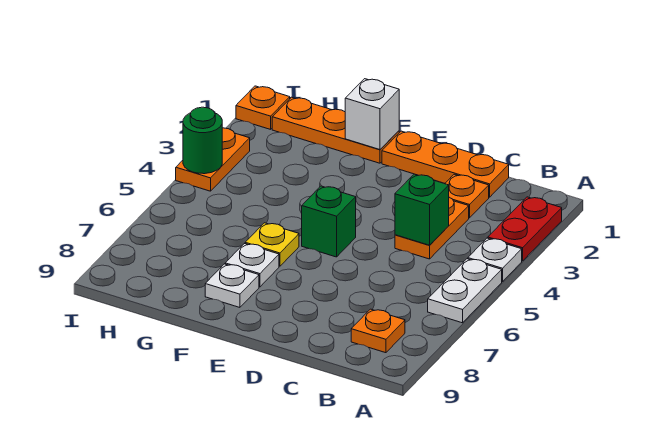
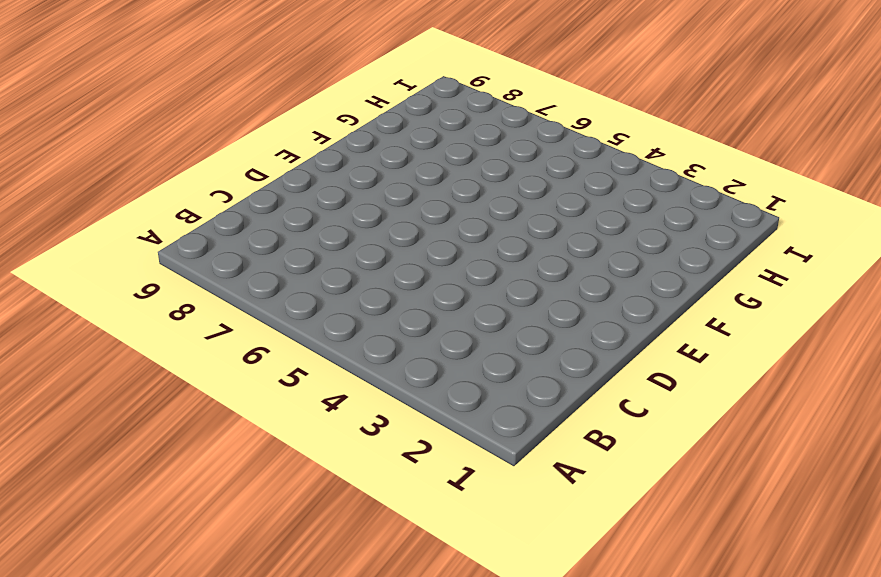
none -> red plate A2:A3 level 1
none -> white plate A4 level 1
none -> white plate A5:A6 level 1

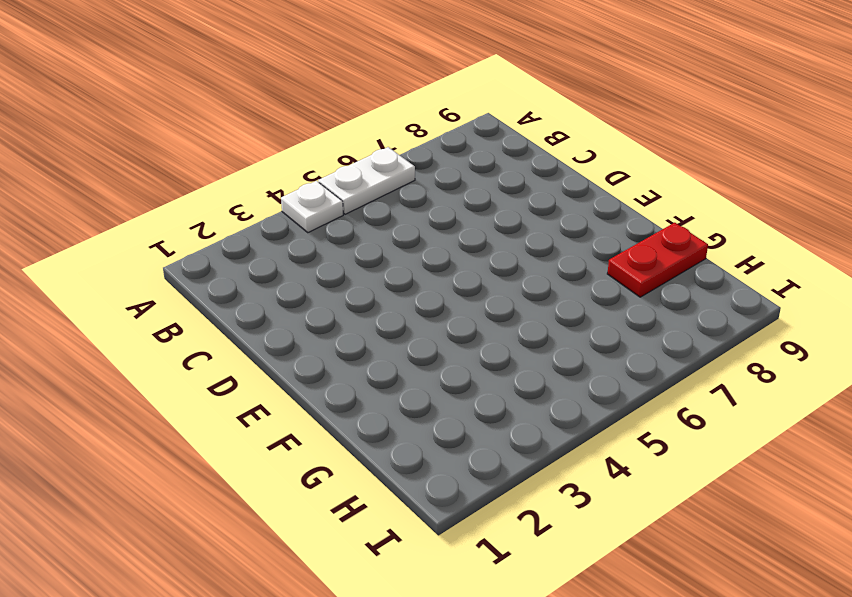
red plate G8:G9 level 1 -> red plate A2:A3 level 1
none -> orange plate B8 level 1
none -> orange plate C1:E1 level 1
none -> orange plate C2 level 1

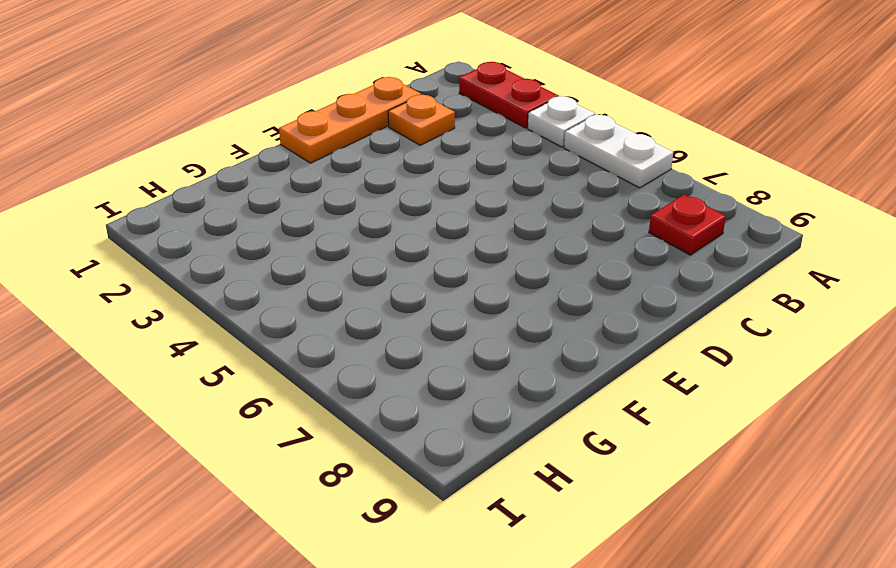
red plate B8 level 1 -> orange plate B8 level 1
none -> orange plate C3:C4 level 1
none -> green brick E5 level 1
none -> orange plate F1:H1 level 1

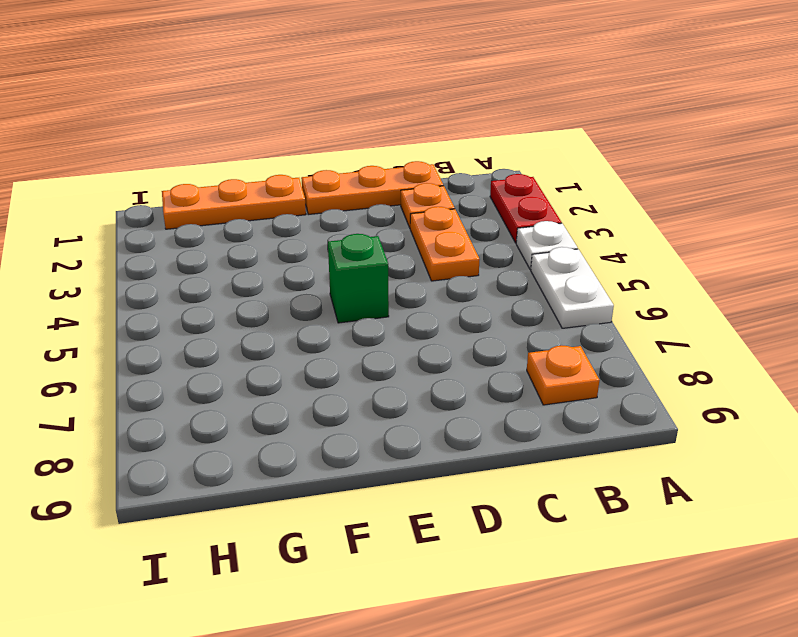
none -> yellow plate F6 level 1
none -> white plate F7 level 1
none -> white plate F8 level 1

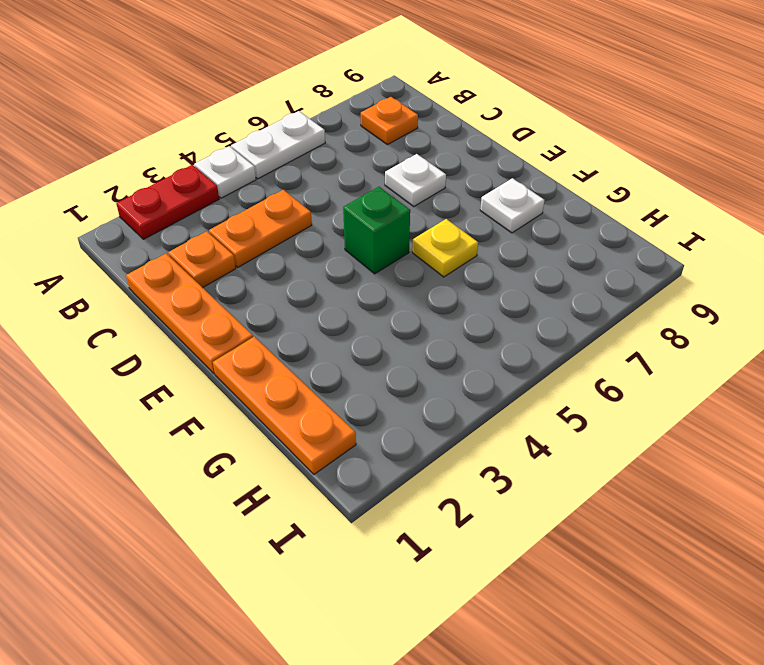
white plate D7 level 1 -> white plate F7 level 1
none -> orange plate I1 level 1
none -> orange plate I3:I4 level 1
none -> green brick C4 level 2

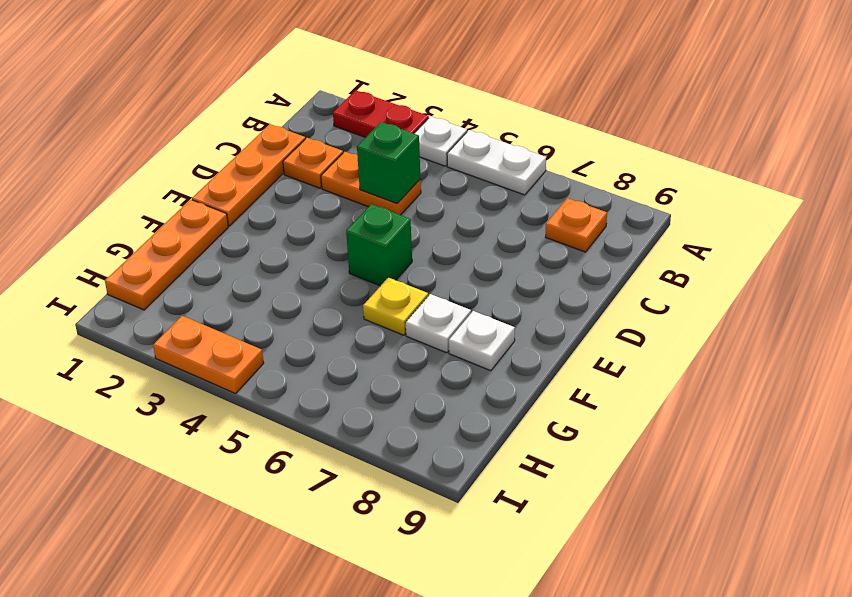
none -> orange plate I1 level 1
none -> white brick F1 level 2
none -> green round brick I4 level 2

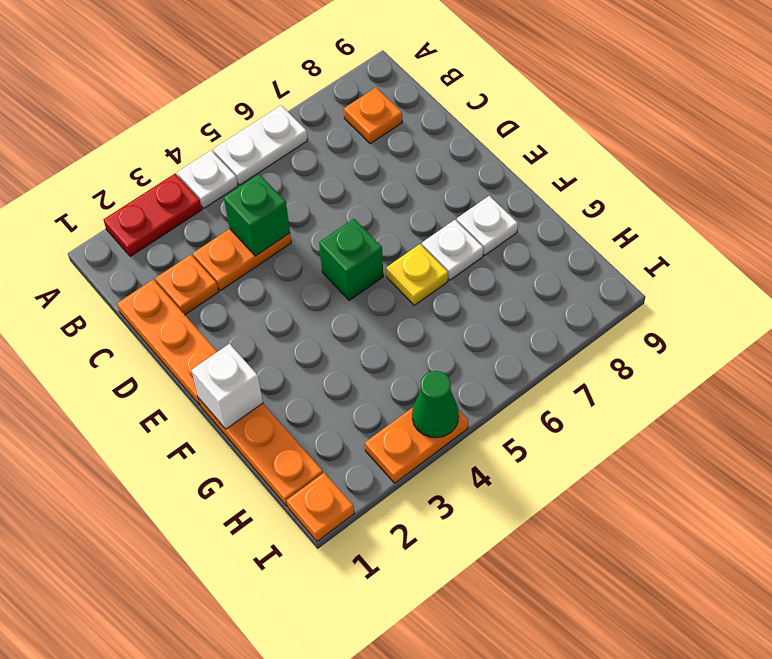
green cone I4 level 2 -> green round brick I4 level 2

